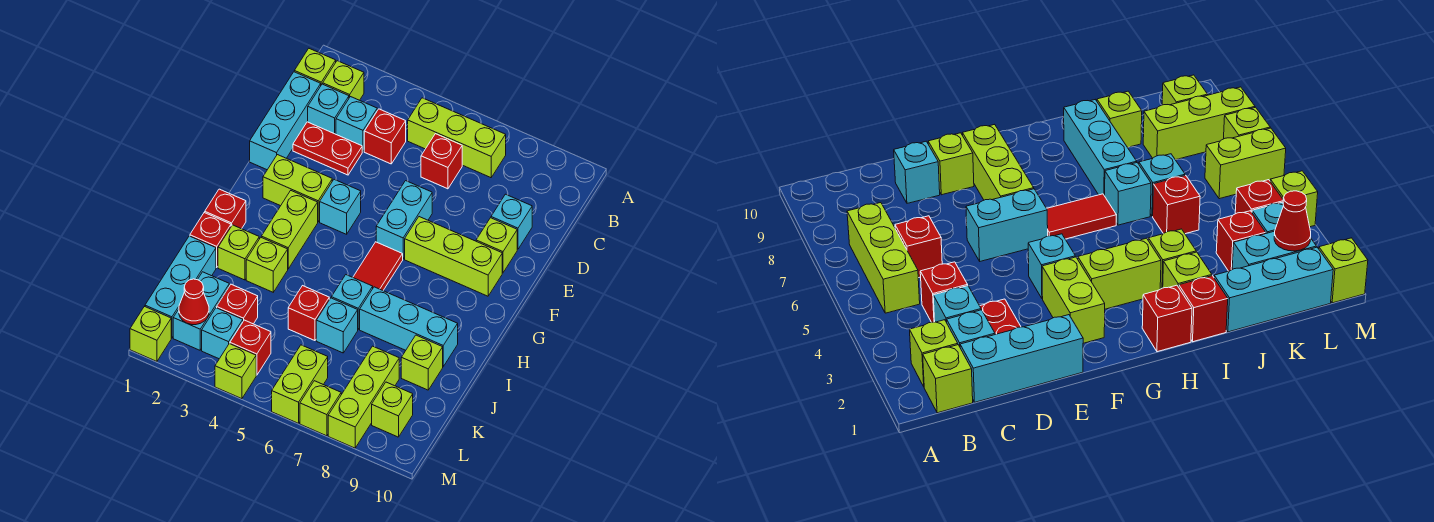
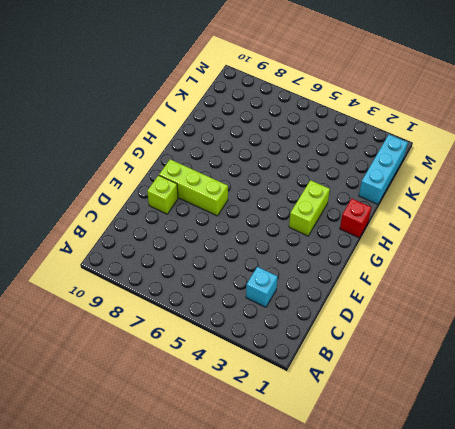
none -> lime brick B1 level 1
none -> lime brick B2 level 1
none -> lime brick B5:B7 level 1
none -> cyan brick C1:E1 level 1

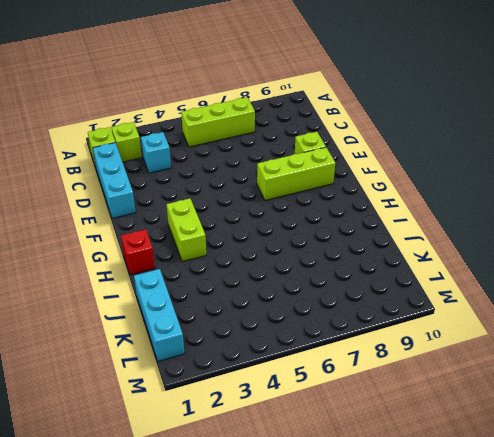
none -> cyan brick C2 level 1
none -> red brick C4 level 1
none -> red brick C6 level 1
none -> red plate D2:D3 level 1

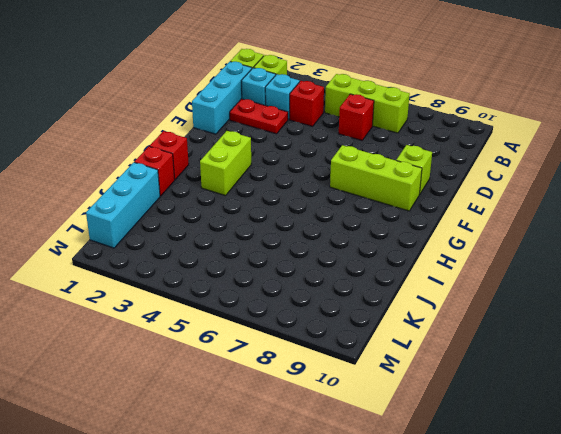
none -> cyan brick D9 level 1
none -> cyan brick E6:F6 level 1
none -> lime brick F2:F3 level 1
none -> cyan brick F4 level 1

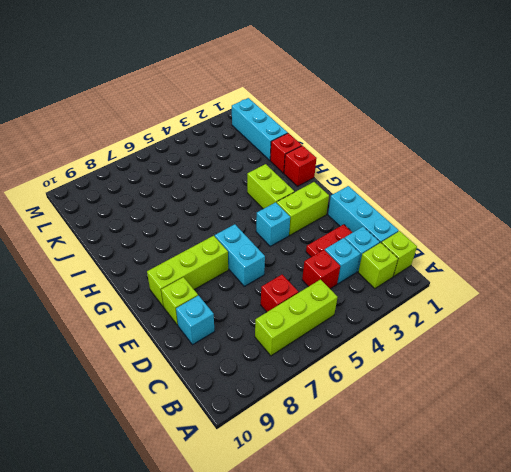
none -> red tile G6:H6 level 1
none -> lime brick I2 level 1
none -> lime brick I3 level 1
none -> cyan brick I6 level 1

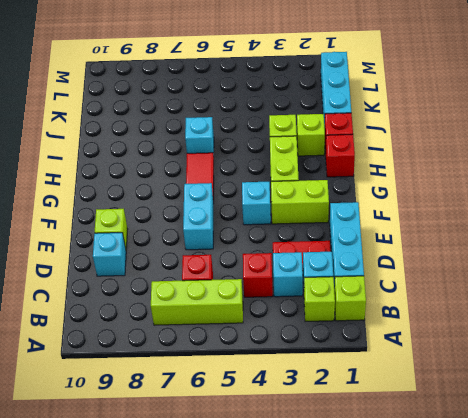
none -> lime brick F7:F9 level 1
none -> cyan brick I7:I9 level 1
none -> red brick J5 level 1
none -> cyan brick J6 level 1

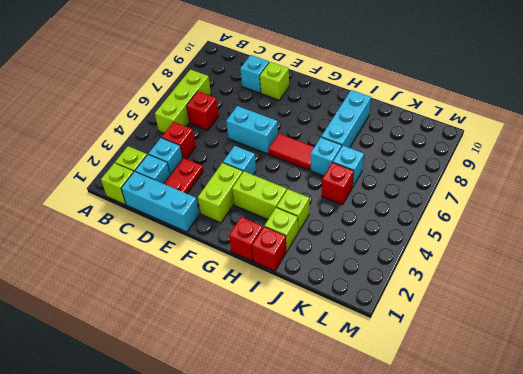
none -> lime brick F7:F9 level 1
none -> cyan brick J1:L1 level 1
none -> lime brick J9 level 1
none -> cyan brick K2:L2 level 1

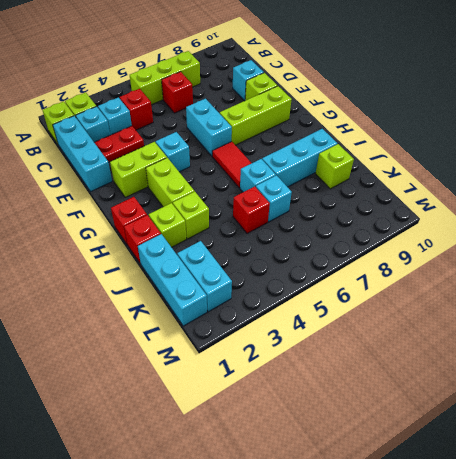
none -> red brick K3 level 1
none -> lime brick K8:M8 level 1
none -> cyan brick L3 level 1
none -> red brick L4 level 1

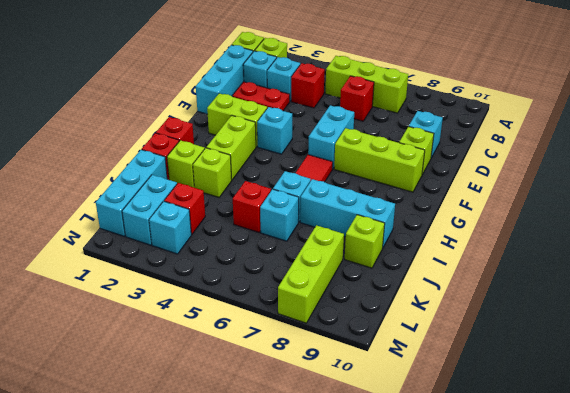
none -> red brick L4 level 1
none -> lime brick L6:M6 level 1
none -> lime brick L9 level 1
none -> lime brick M1 level 1

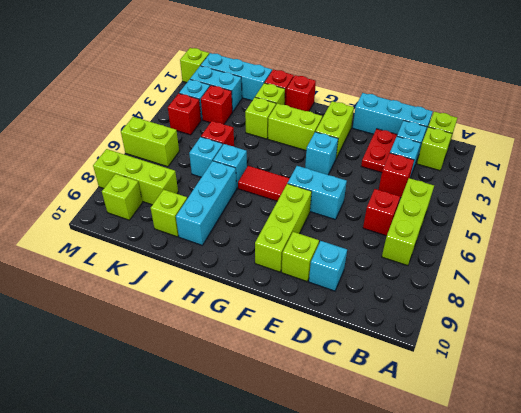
none -> lime brick M4 level 1
none -> lime brick M7 level 1
none -> red cone L2 level 2

